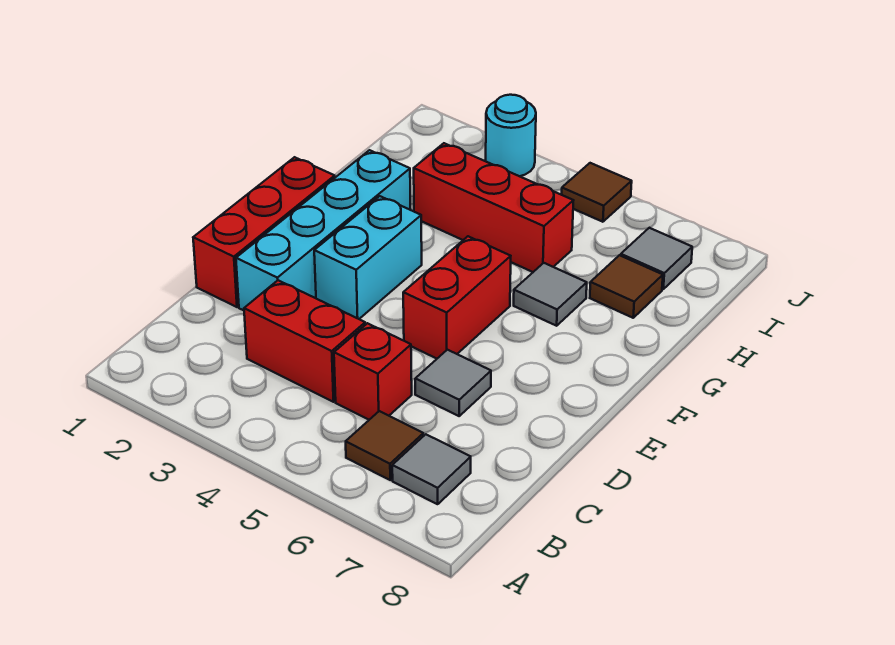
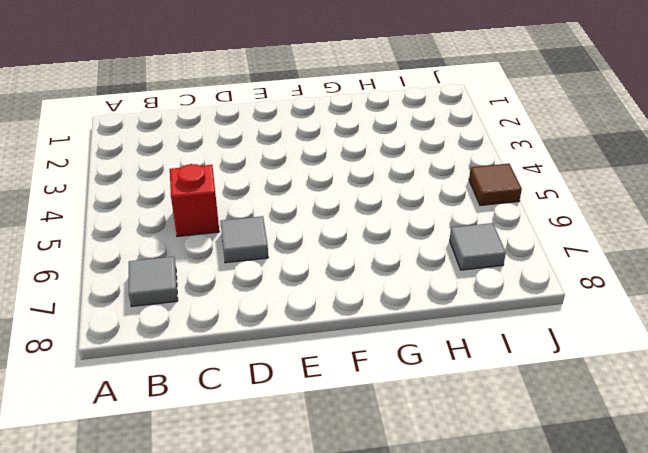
none -> brown tile B6 level 1
none -> red brick C3:C4 level 1
none -> red brick D1:F1 level 1

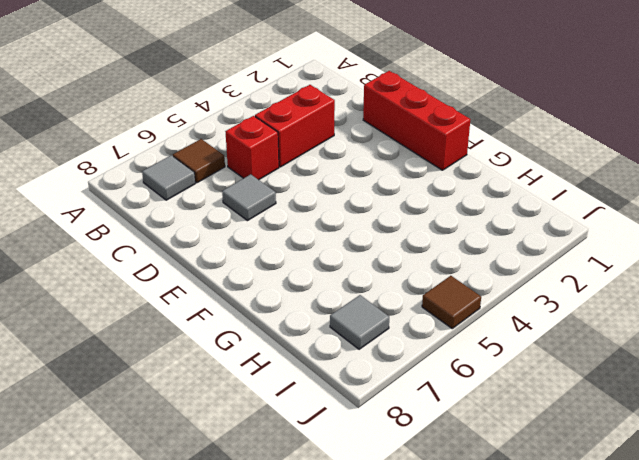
none -> cyan brick D2:G2 level 1
none -> cyan brick E3:F3 level 1
none -> red brick E5:F5 level 1

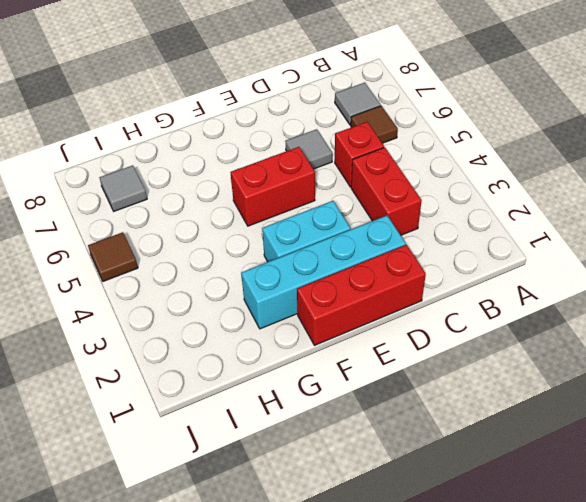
none -> grey tile G6 level 1
none -> red brick H3:H5 level 1
none -> brown tile H7 level 1

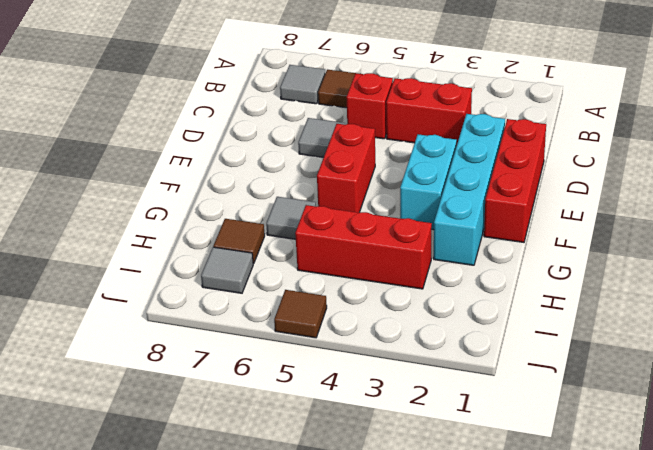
none -> cyan round brick J3 level 1

